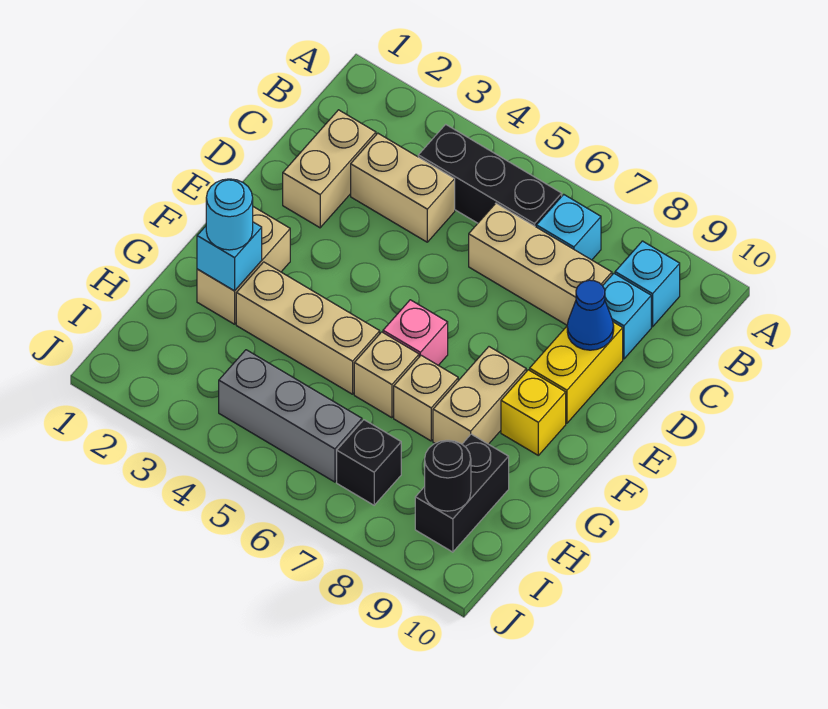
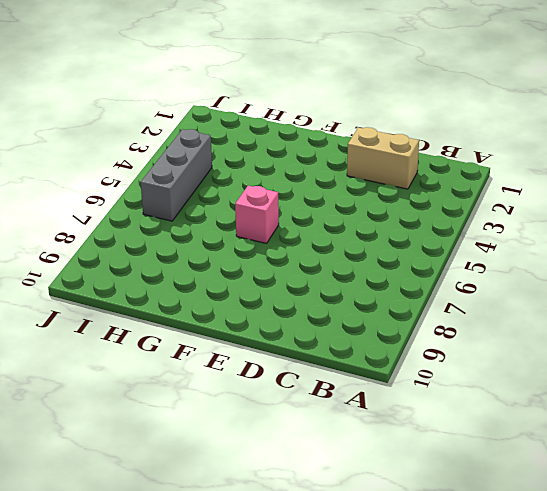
none -> black brick B4:B6 level 1
none -> cyan brick B7 level 1
none -> cyan brick B9 level 1

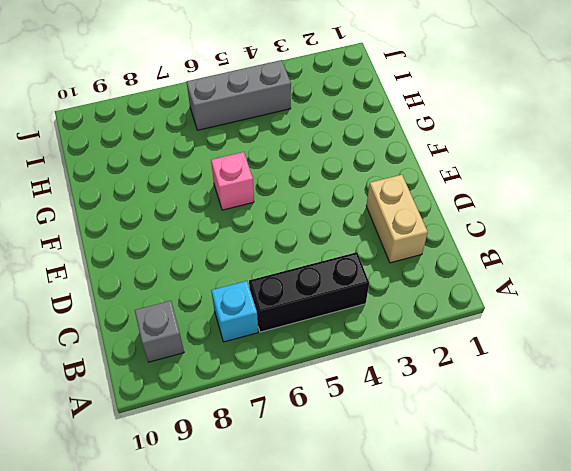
grey brick B9 level 1 -> cyan brick B9 level 1
none -> tan brick C3:C4 level 1
none -> tan brick C6:C8 level 1
none -> cyan brick C9 level 1

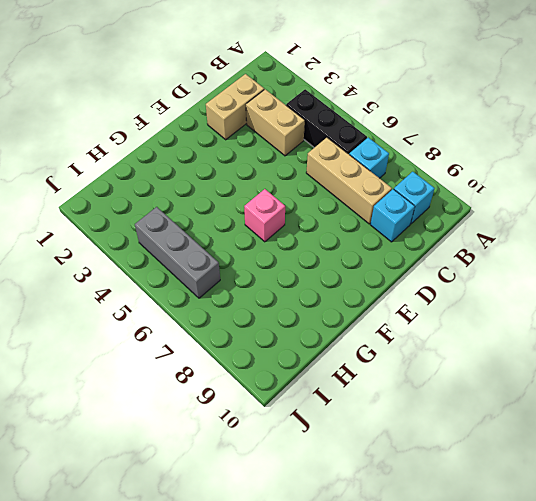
none -> yellow brick D9:E9 level 1
none -> tan brick F2:G2 level 1
none -> tan brick F8:G8 level 1

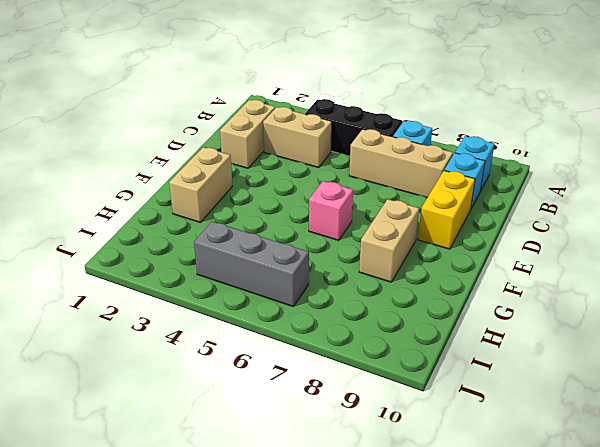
none -> yellow brick F9 level 1
none -> tan brick G3:G5 level 1
none -> tan brick G6 level 1

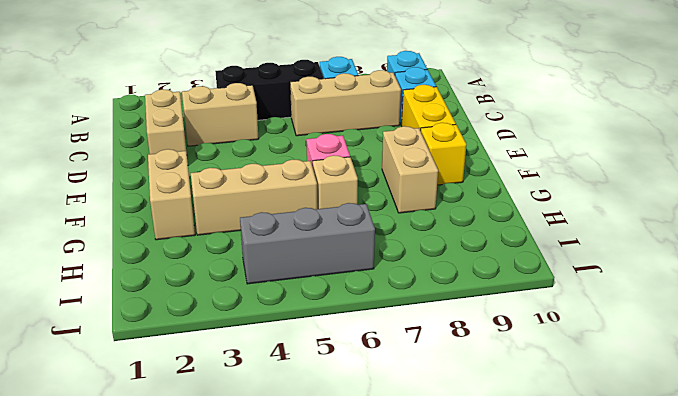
none -> tan brick G7 level 1
none -> black brick H9:I9 level 1
none -> black brick I7 level 1

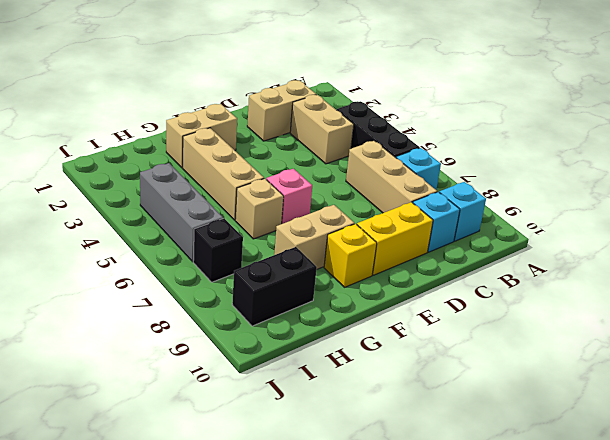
none -> tan brick G7 level 1
none -> blue cone D9 level 2
none -> cyan brick G2 level 2

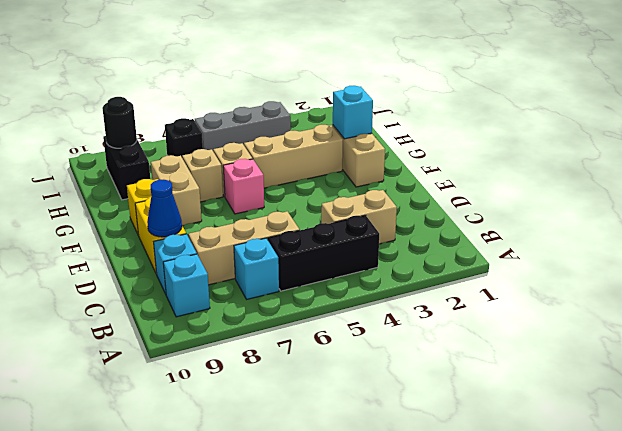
none -> tan brick C2:D2 level 1
none -> cyan round brick G2 level 3

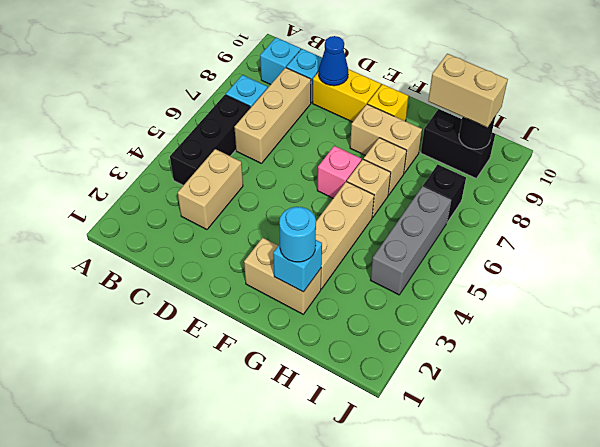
tan brick H9:I9 level 3 -> tan brick C2:D2 level 1

